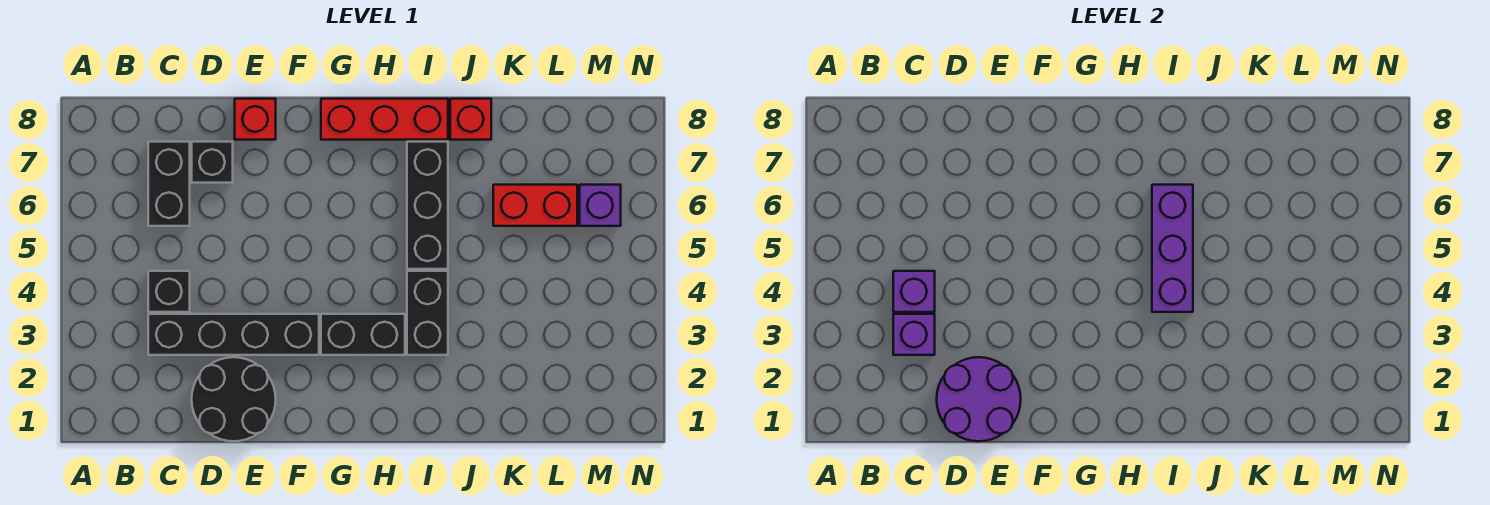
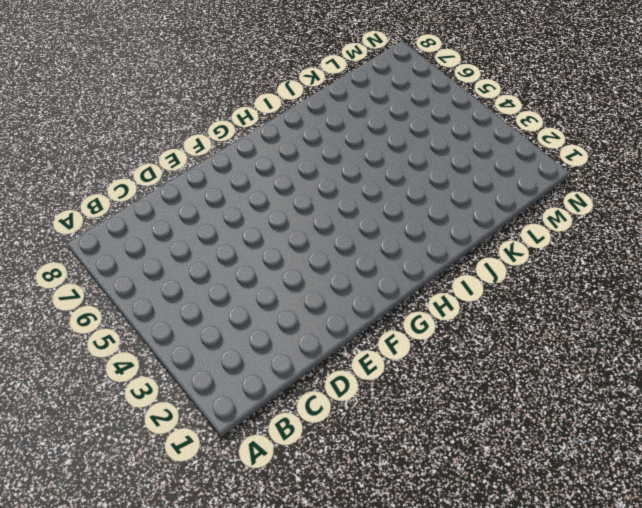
none -> black brick C3:F3 level 1
none -> black brick C4 level 1
none -> black brick C6:C7 level 1

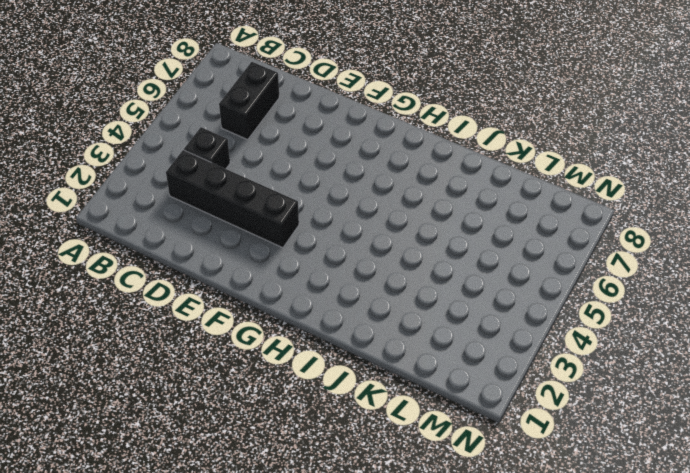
none -> black round brick D1:E2 level 1
none -> black brick D7 level 1
none -> red brick E8 level 1

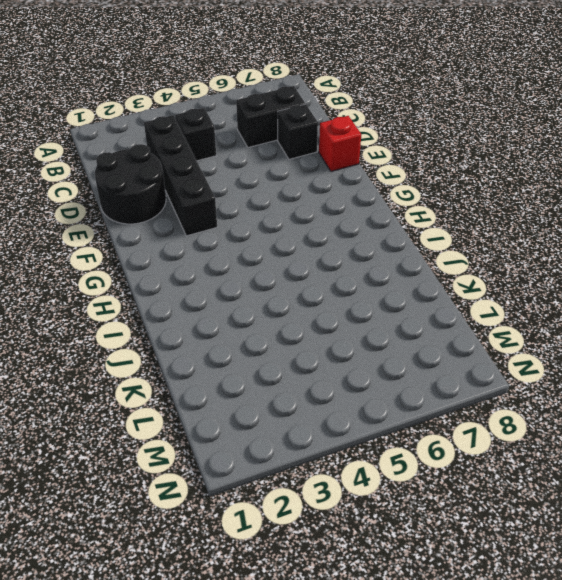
none -> black brick G3:H3 level 1
none -> red brick G8:I8 level 1
none -> black brick I3:I4 level 1

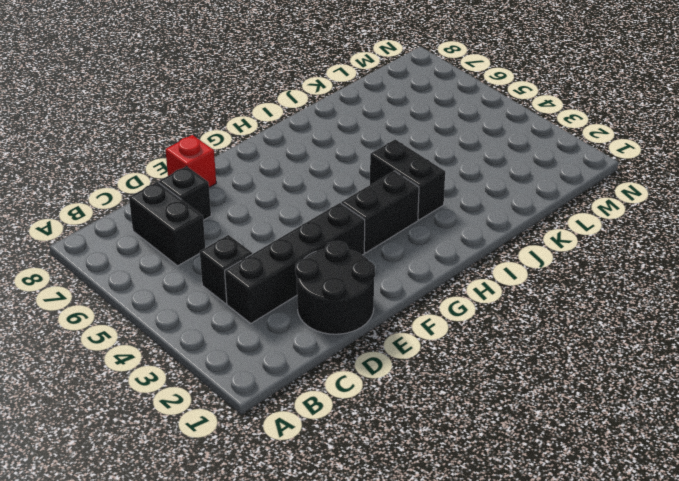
none -> red brick G8:I8 level 1
none -> black brick I5:I7 level 1
none -> red brick J8 level 1

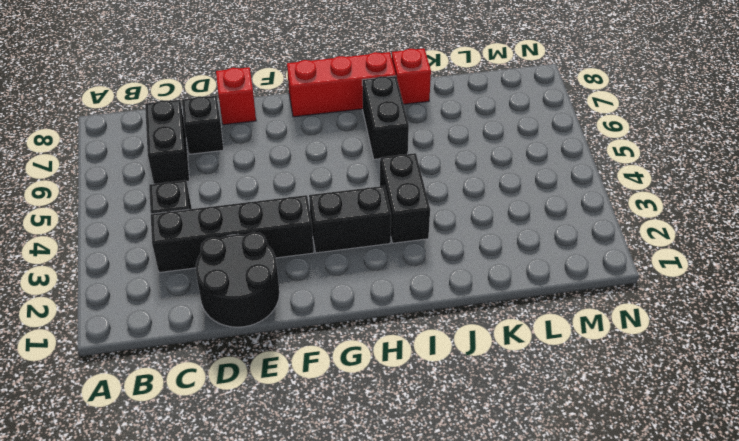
black brick I6:I7 level 1 -> black brick I5:I7 level 1
none -> red brick K6:L6 level 1
none -> purple brick M6 level 1
none -> purple brick C3 level 2

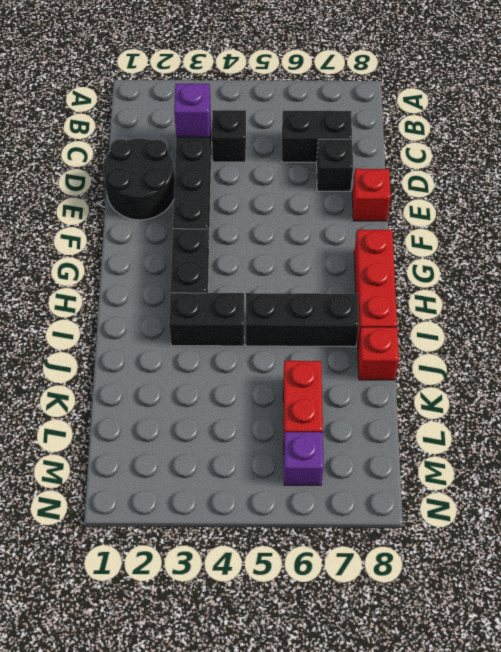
none -> purple brick C4 level 2
none -> purple round brick D1:E2 level 2
none -> purple brick I4:I6 level 2

